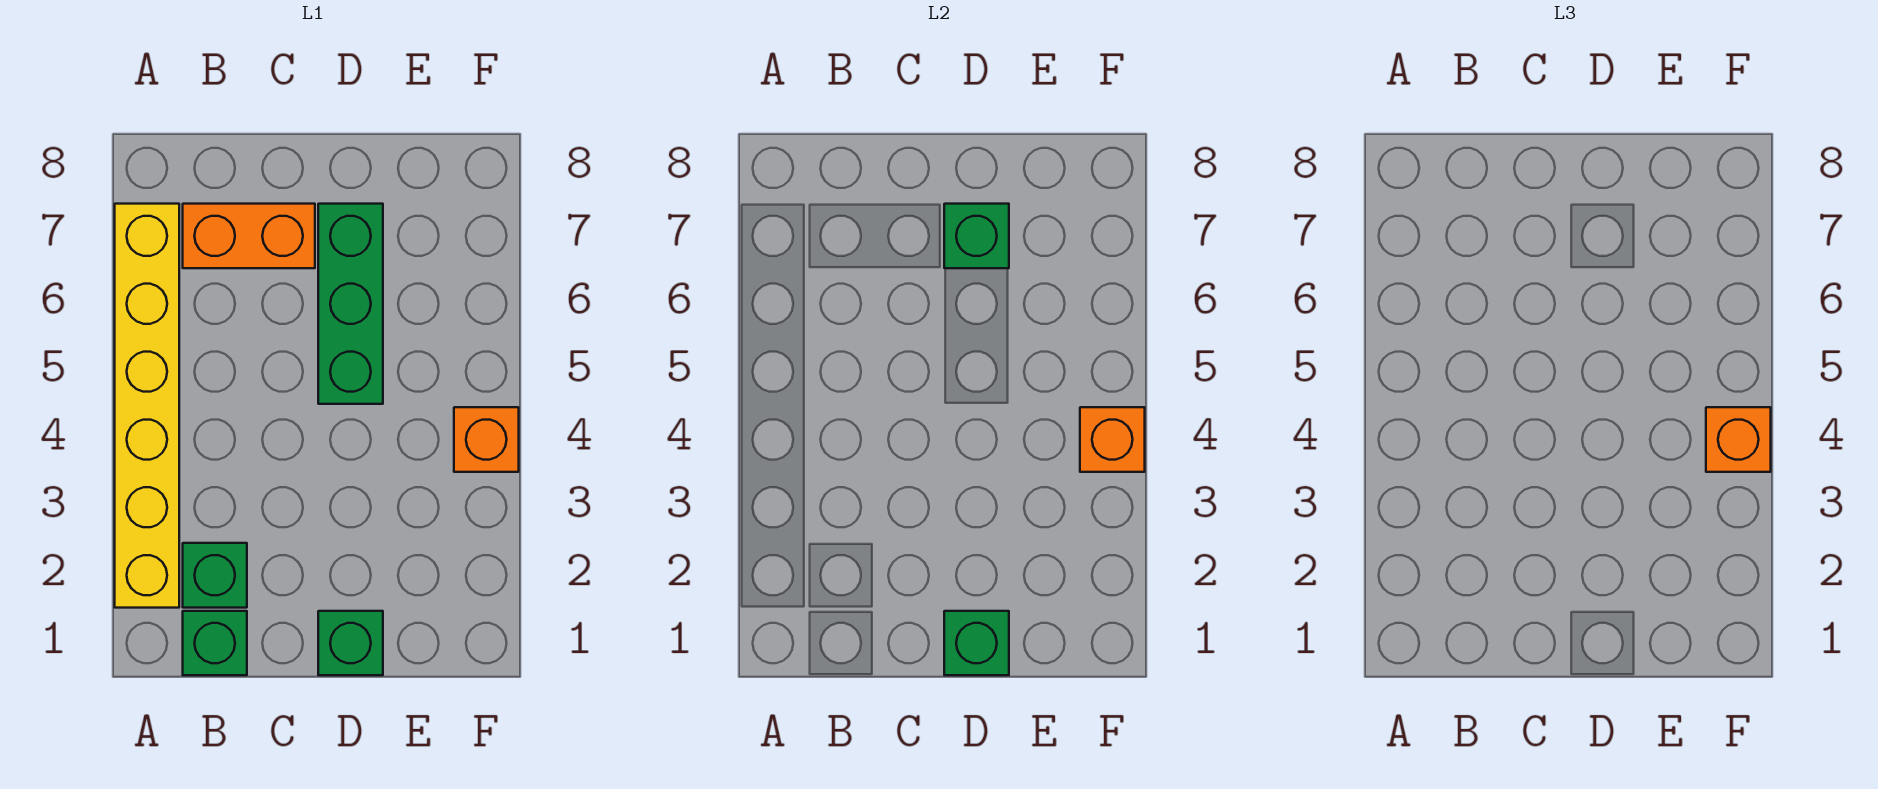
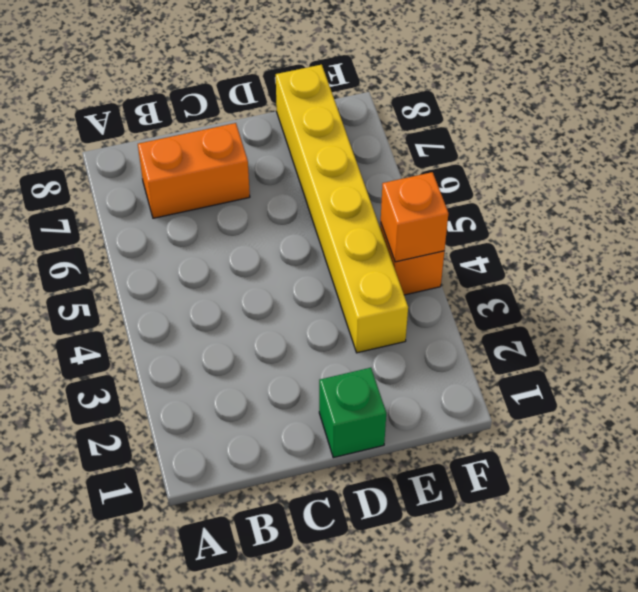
yellow brick E3:E8 level 1 -> yellow brick A2:A7 level 1
none -> green brick B1 level 1
none -> green brick B2 level 1

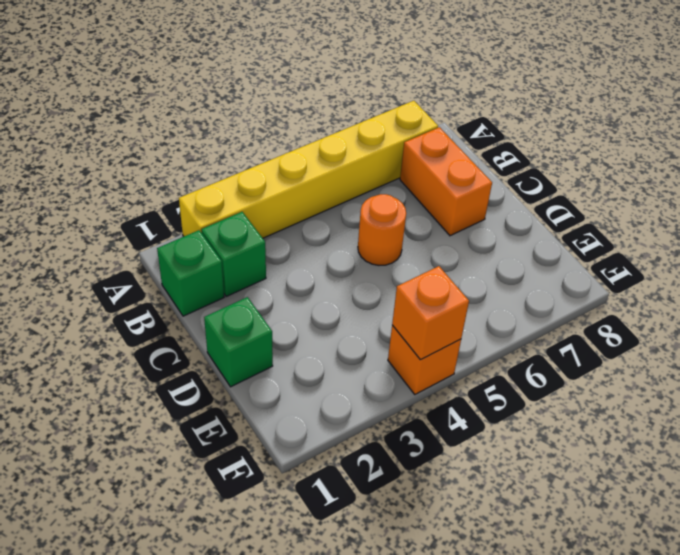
orange round brick C5 level 1 -> none
none -> green brick D5:D7 level 1
none -> green brick D1 level 2

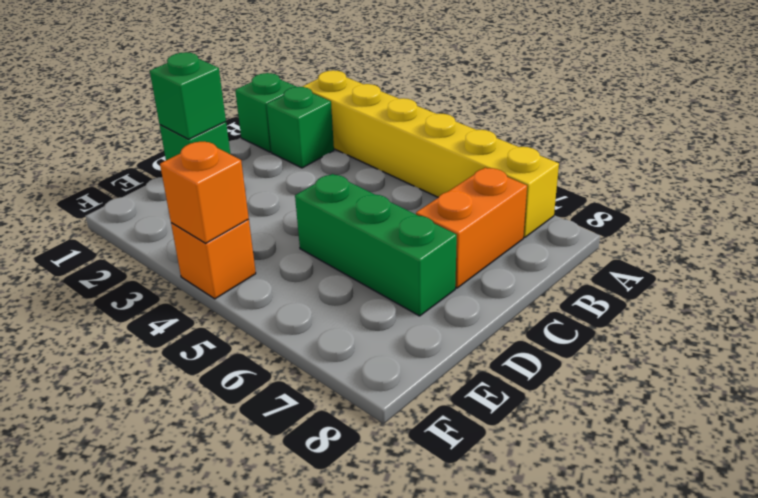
none -> green brick D7 level 2
none -> orange brick F4 level 3

